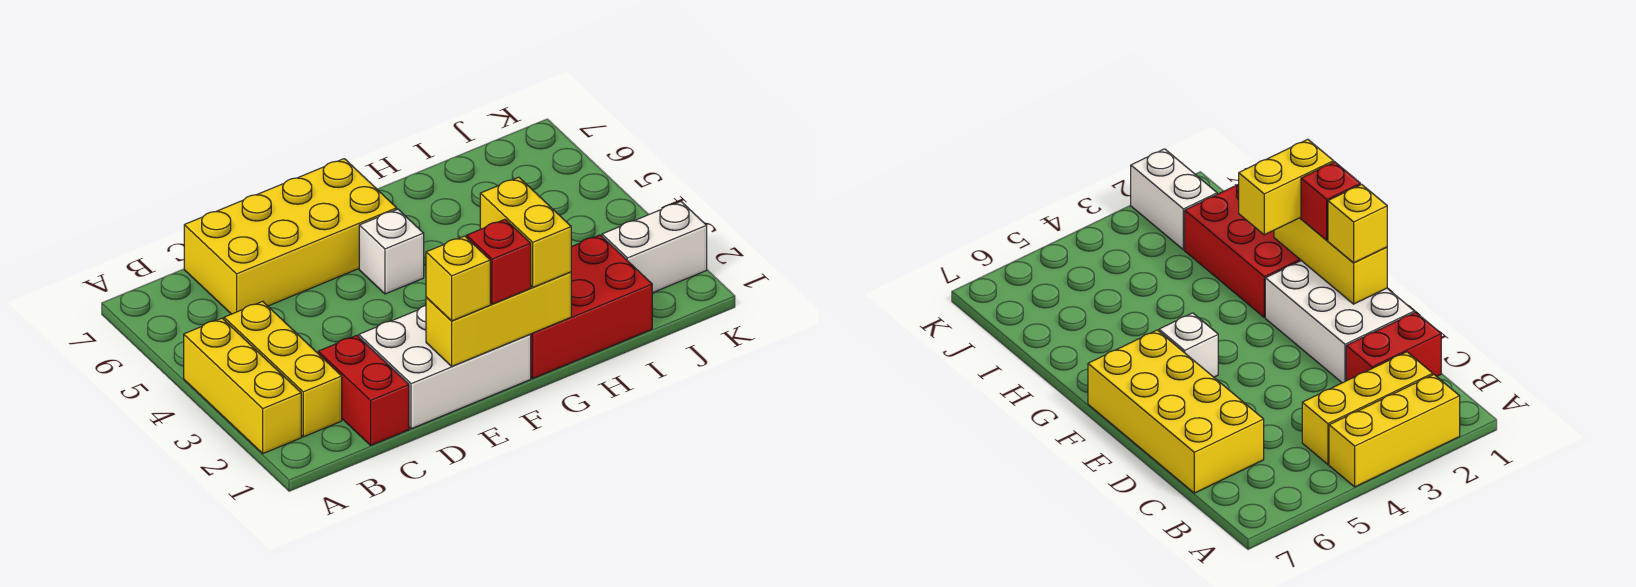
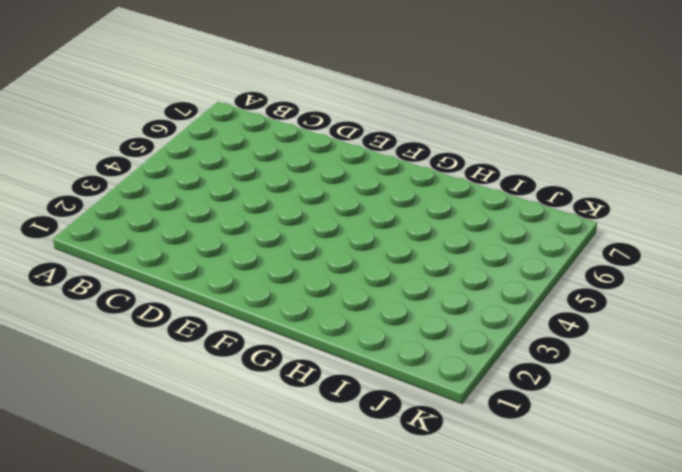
none -> yellow brick A2:A4 level 1
none -> yellow brick B2:B4 level 1
none -> red brick C1:C2 level 1

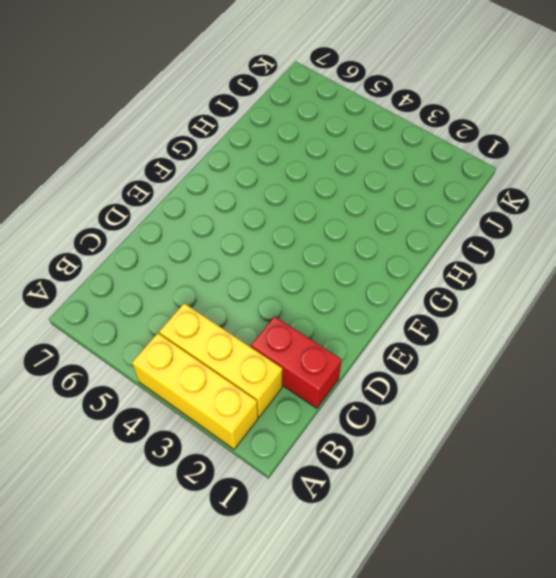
none -> yellow brick C6:F7 level 1
none -> white brick D1:F2 level 1
none -> white brick F5 level 1

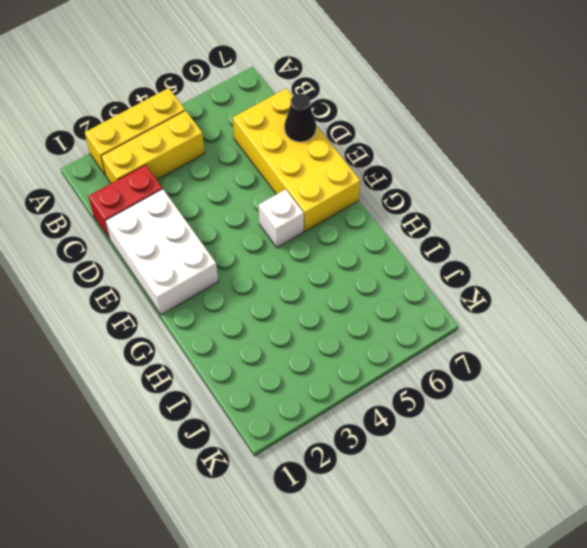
black cone D7 level 2 -> none
none -> red brick G1:I2 level 1
none -> white brick J2:K2 level 1
none -> yellow brick E1:G1 level 2

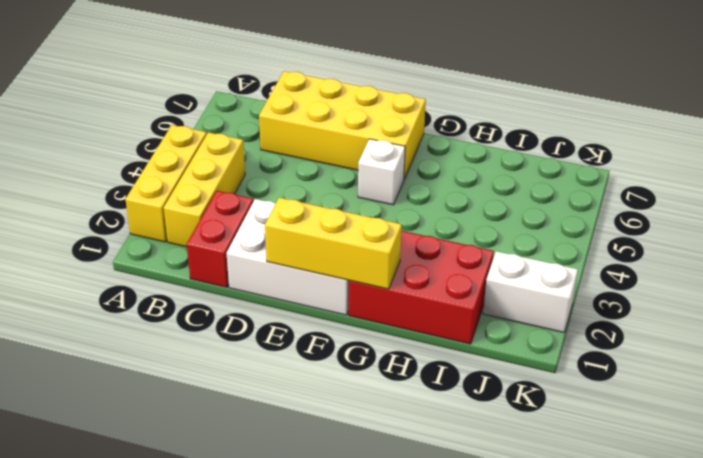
none -> yellow brick E1 level 3
none -> red brick F1 level 3
none -> yellow brick G1:G2 level 3

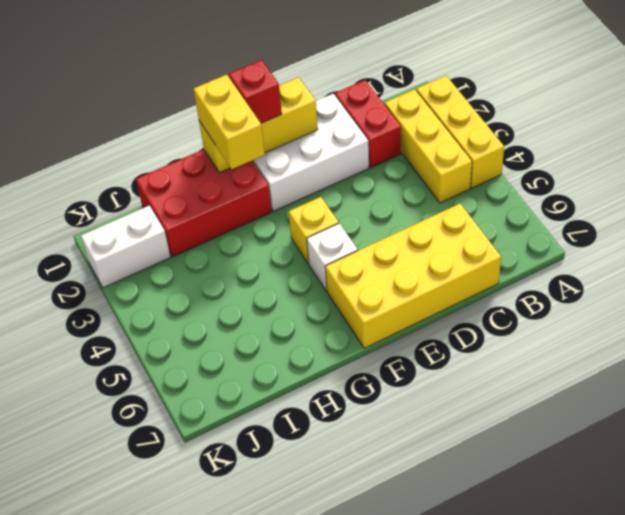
yellow brick F4 level 1 -> yellow brick E1 level 3

